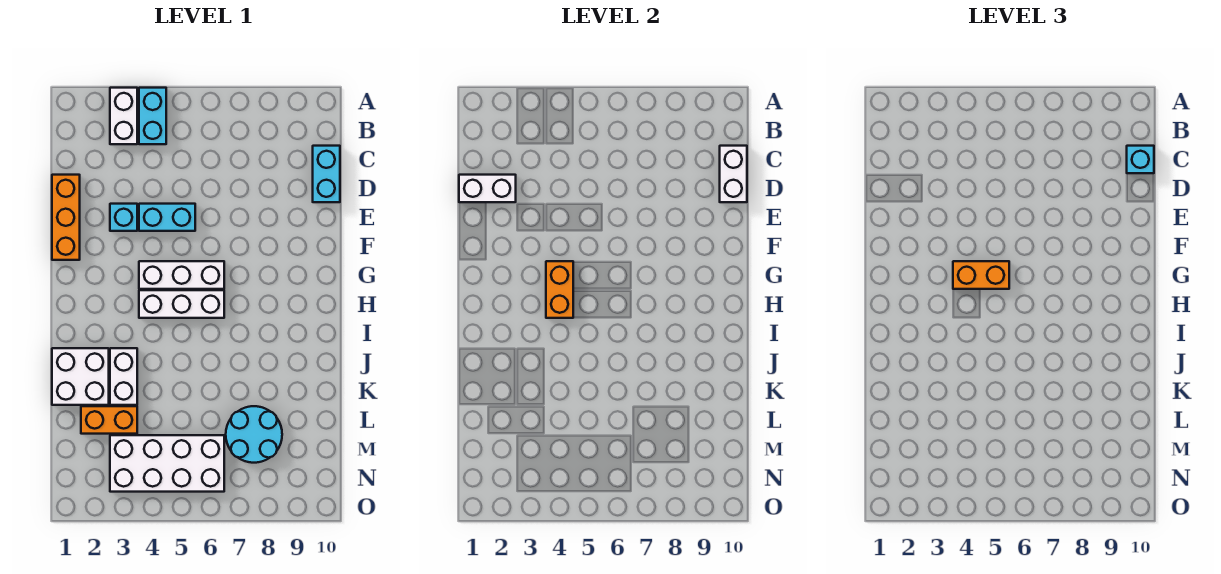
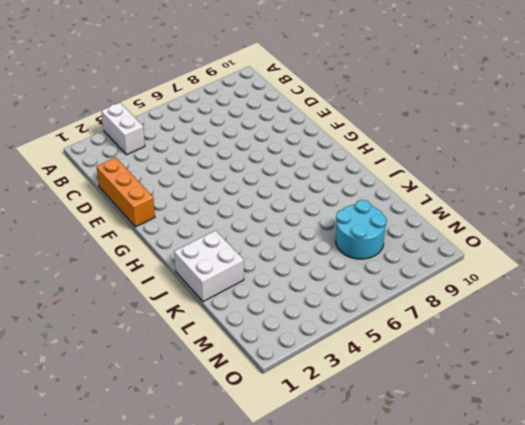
none -> cyan brick A4:B4 level 1
none -> cyan brick C10:D10 level 1
none -> cyan brick E3 level 1

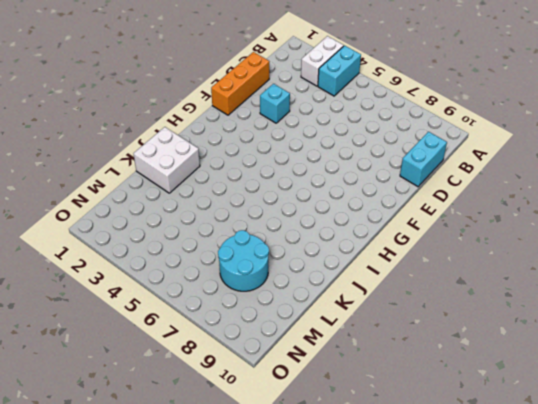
none -> cyan brick E4:E5 level 1
none -> white brick G4:G6 level 1
none -> white brick H4:H6 level 1

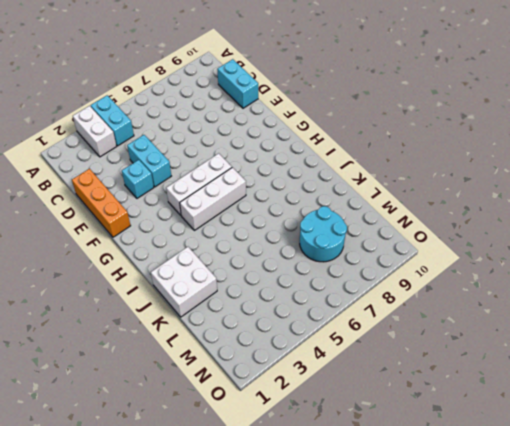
cyan brick D4:E4 level 1 -> cyan brick E4:E5 level 1
none -> white brick J3:K3 level 1
none -> orange brick L2:L3 level 1
none -> white brick M3:N6 level 1

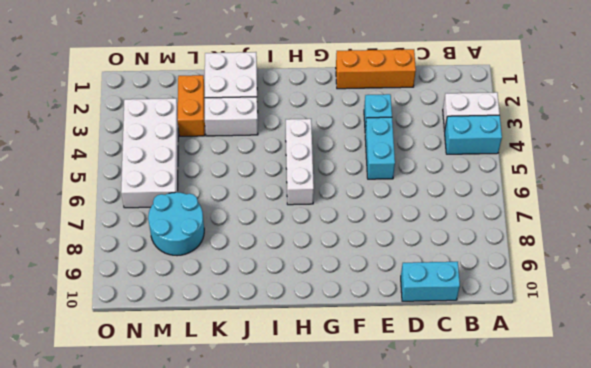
none -> white brick G4:G6 level 1
none -> white brick C10:D10 level 2
none -> white brick D1:D2 level 2

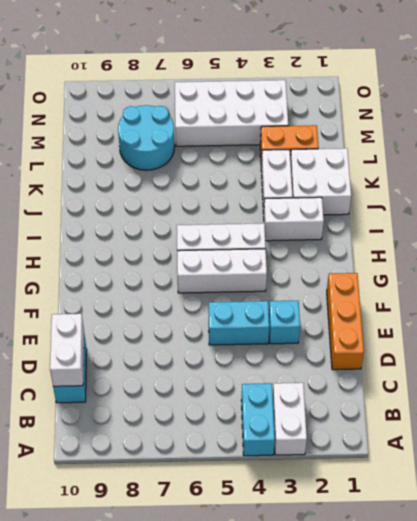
white brick I2:I3 level 1 -> white brick D1:D2 level 2
none -> orange brick G4:H4 level 2
none -> cyan brick C10 level 3
none -> orange brick G4:G5 level 3

